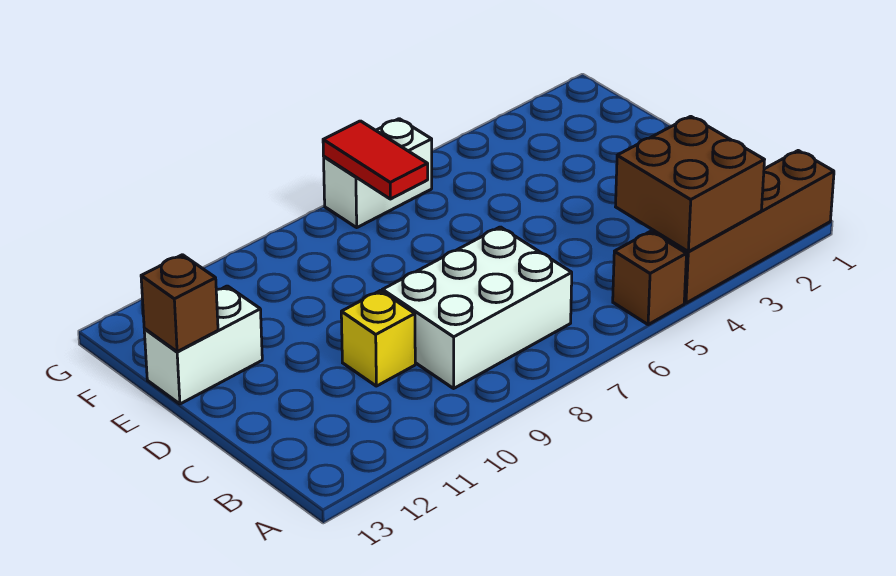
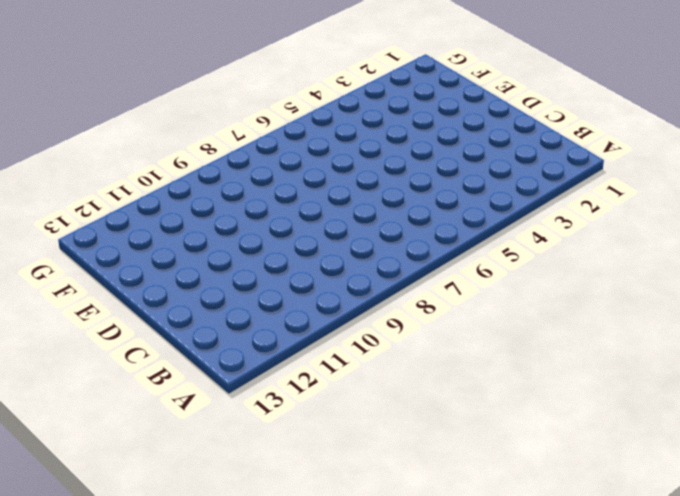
none -> brown brick A1:A4 level 1
none -> brown brick A5 level 1

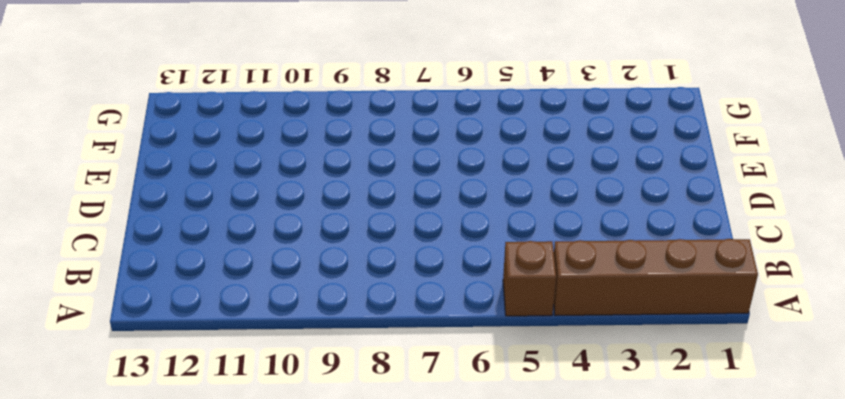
none -> white brick B7:C9 level 1
none -> yellow brick C10 level 1

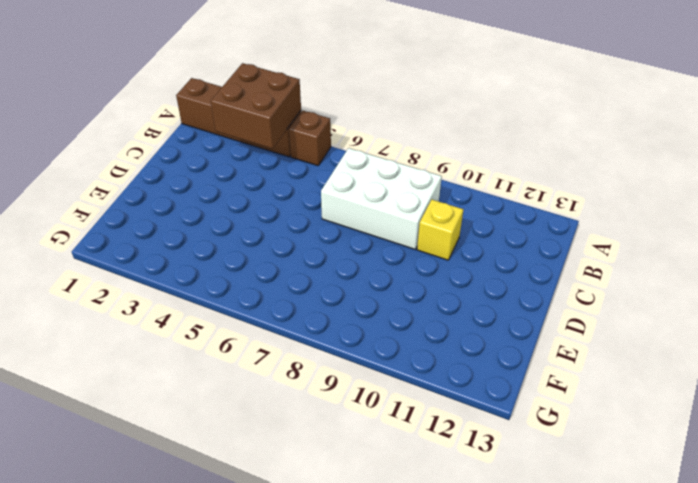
none -> white brick E12:E13 level 1
none -> white brick G6:G7 level 1

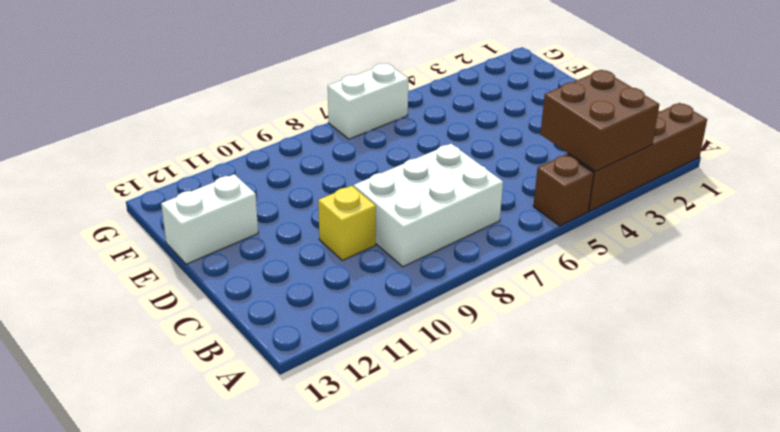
none -> brown brick E13 level 2
none -> red tile F7:G7 level 2

